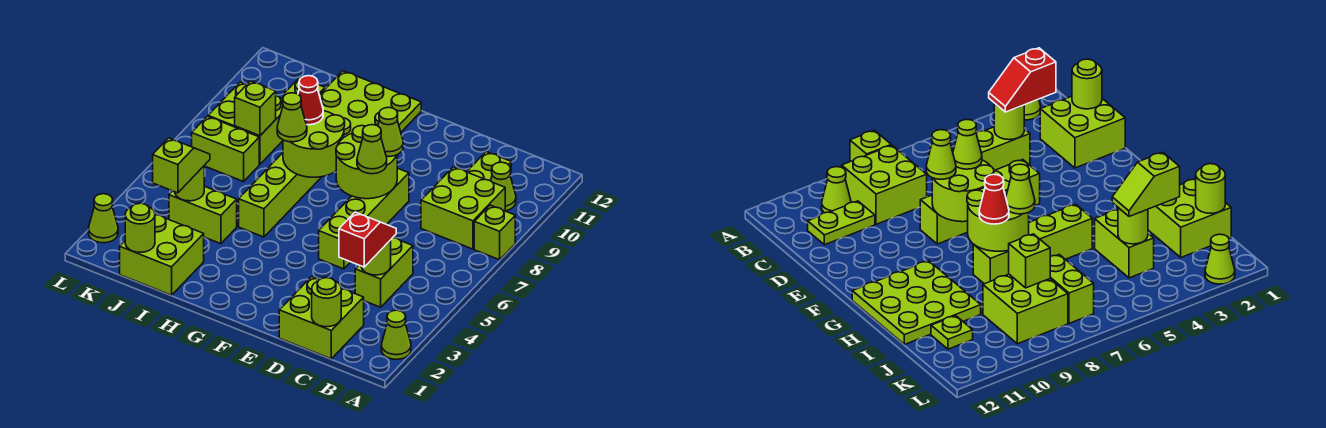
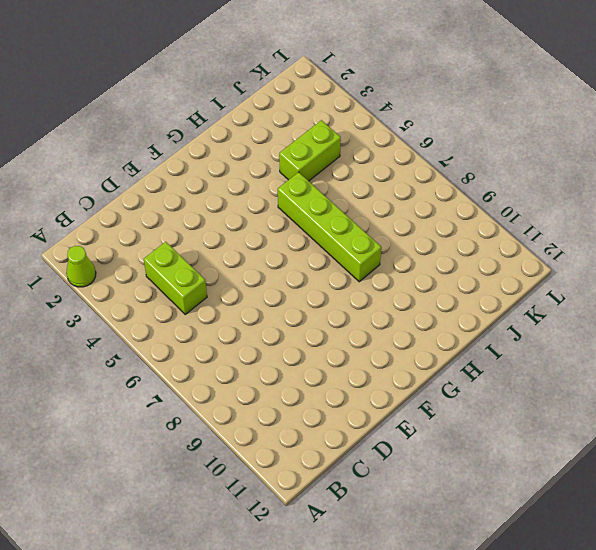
none -> lime brick A8 level 1
none -> lime brick B8:C9 level 1
none -> lime cone B10 level 1

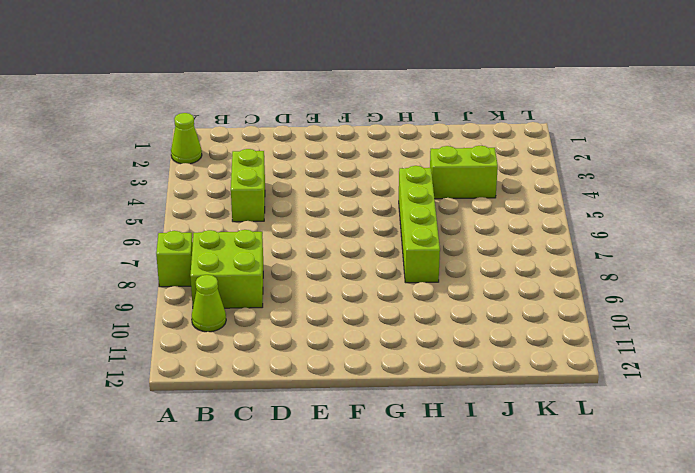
none -> lime brick C1:D2 level 1
none -> lime plate C10:C11 level 1
none -> lime brick E5:E8 level 1

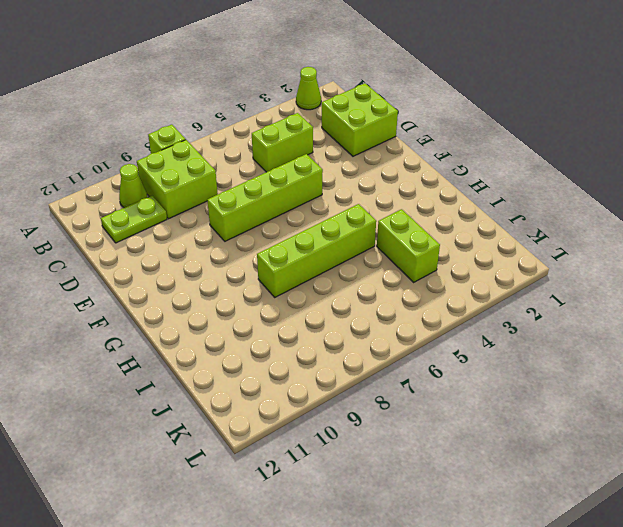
none -> lime plate G10:I12 level 1
none -> lime brick I1:J2 level 1
none -> lime brick J7:K7 level 1

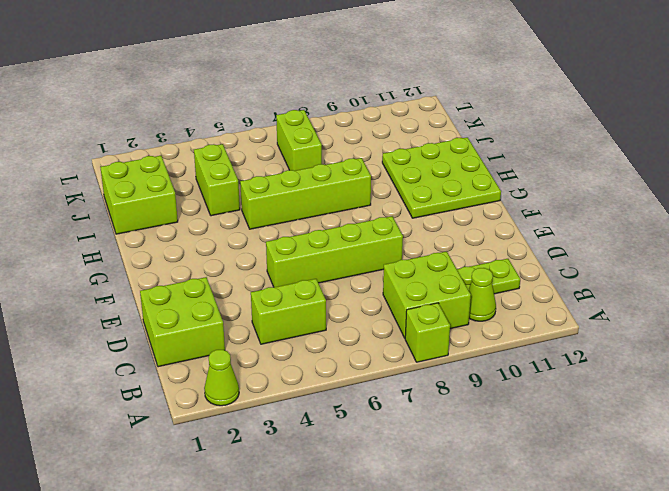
none -> lime brick J8:K9 level 1
none -> lime plate J11 level 1
none -> lime cone L2 level 1

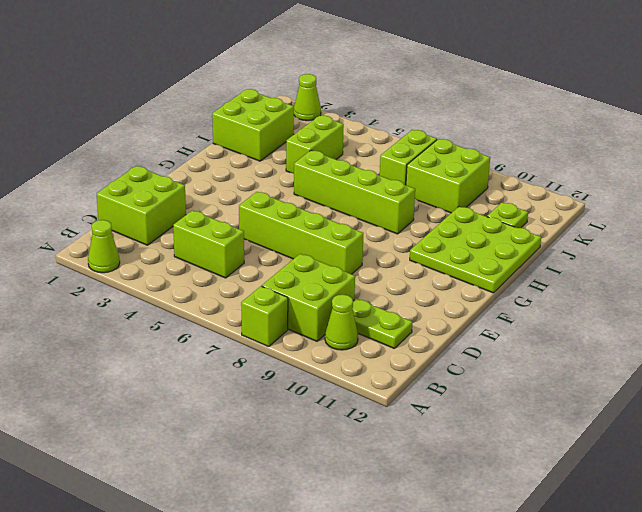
none -> lime round brick C1 level 2
none -> lime round brick C4 level 2
none -> lime round brick E7:F8 level 2

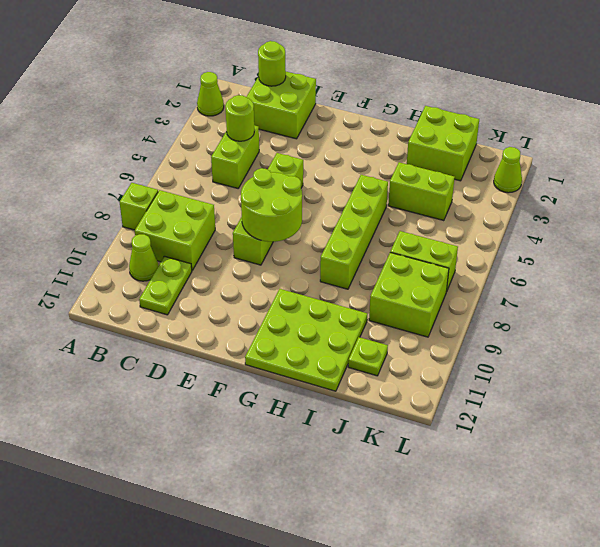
none -> lime round brick G7:H8 level 2
none -> lime round brick J1 level 2
none -> lime round brick J4 level 2

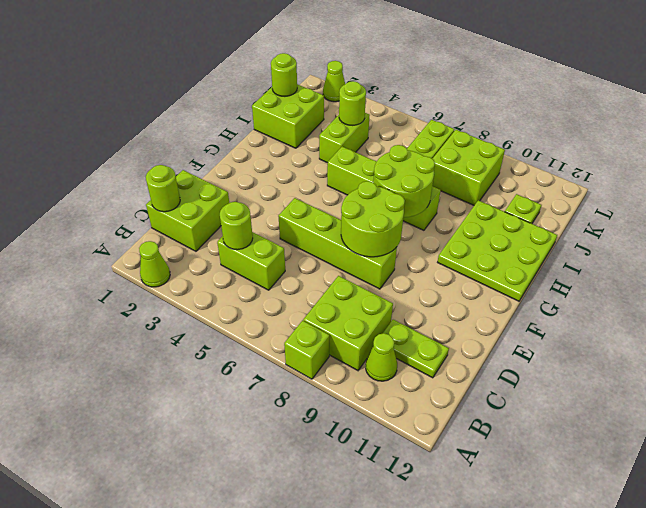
none -> lime brick J8 level 2
none -> red slope C3:C4 level 3 top 3
none -> lime cone E7 level 3

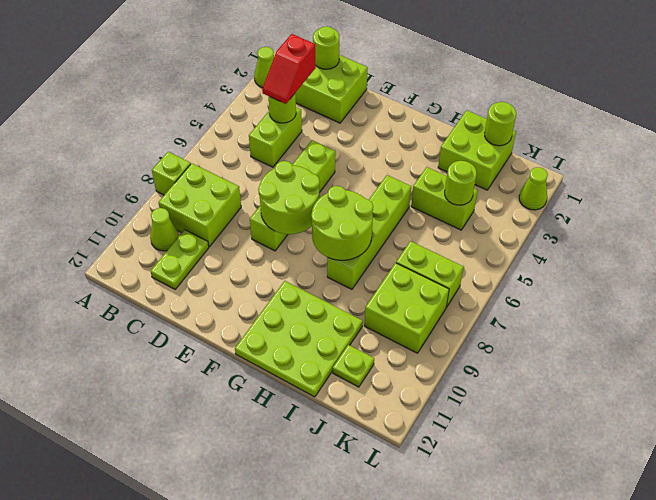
none -> lime brick J8 level 2
none -> lime cone E7 level 3
none -> lime cone E8 level 3

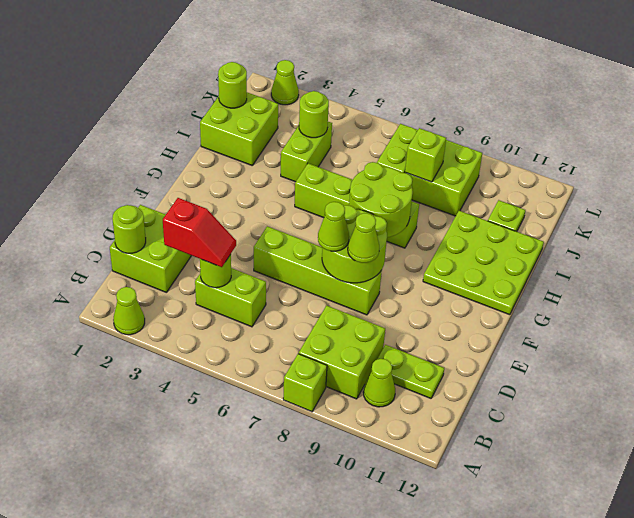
none -> lime cone H7 level 3
none -> red cone H8 level 3
none -> lime slope J3:J4 level 3 top 3

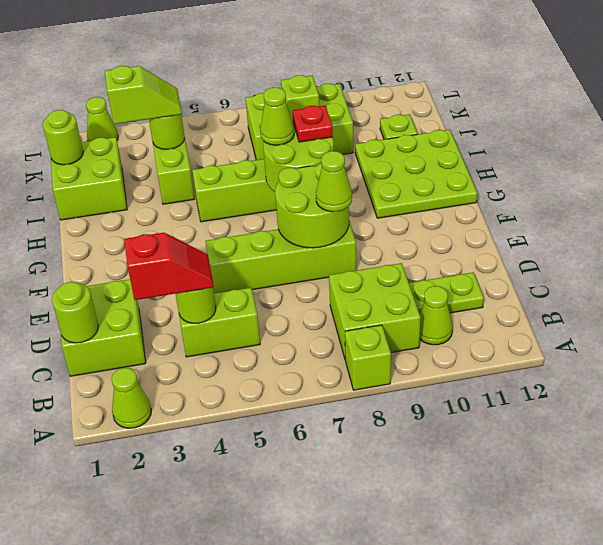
red plate H8 level 3 -> red cone H8 level 3
none -> lime cone E7 level 3

